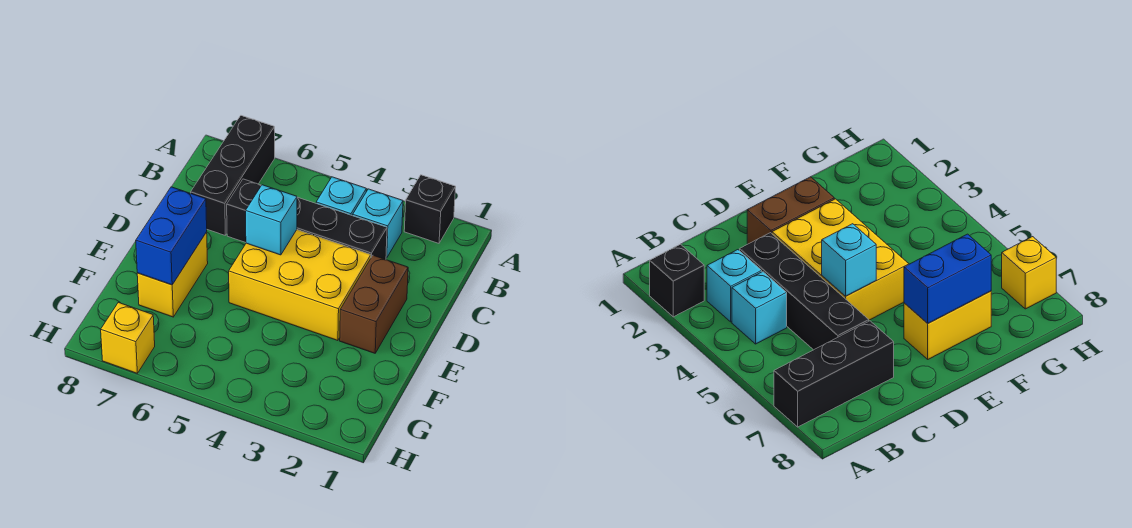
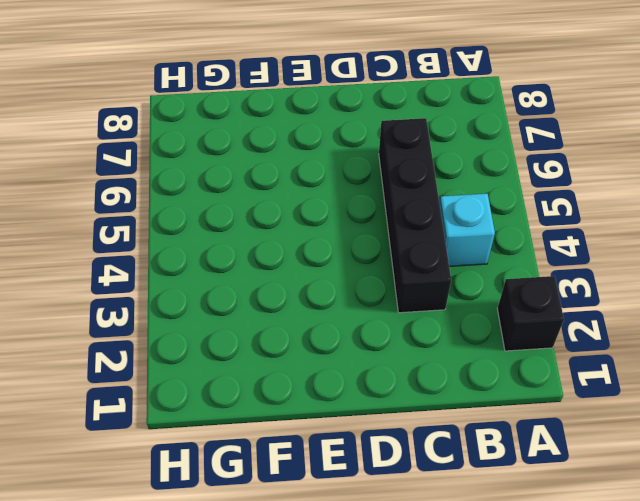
none -> black brick A7:C7 level 1
none -> cyan brick B3 level 1

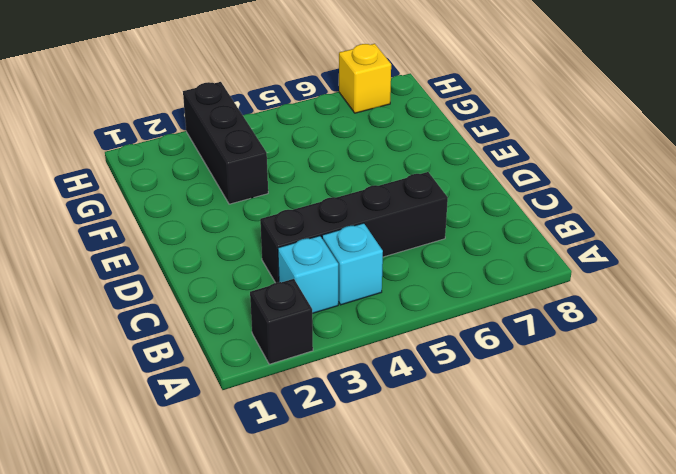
black brick F3:H3 level 1 -> black brick A7:C7 level 1
none -> brown brick D2:E2 level 1
none -> yellow brick D3:E5 level 1

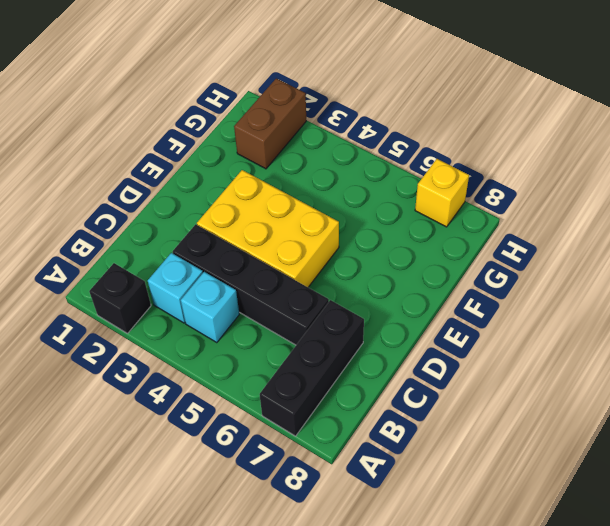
brown brick G2:H2 level 1 -> brown brick D2:E2 level 1
none -> yellow brick E7:F7 level 1
none -> cyan brick D5 level 2

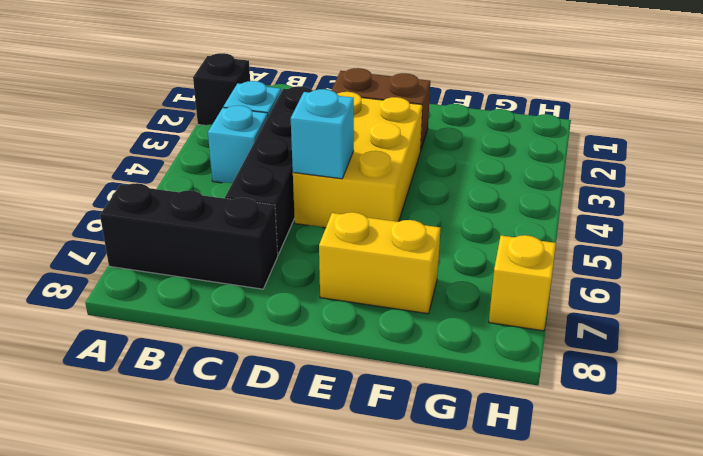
none -> blue brick E7:F7 level 2

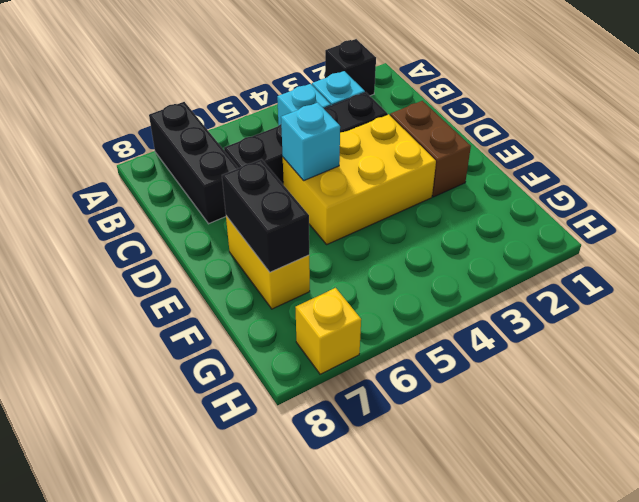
black brick E7:F7 level 2 -> blue brick E7:F7 level 2

